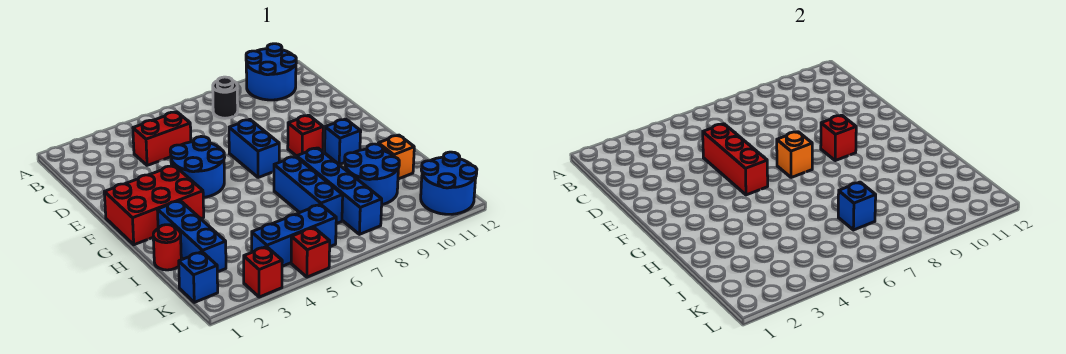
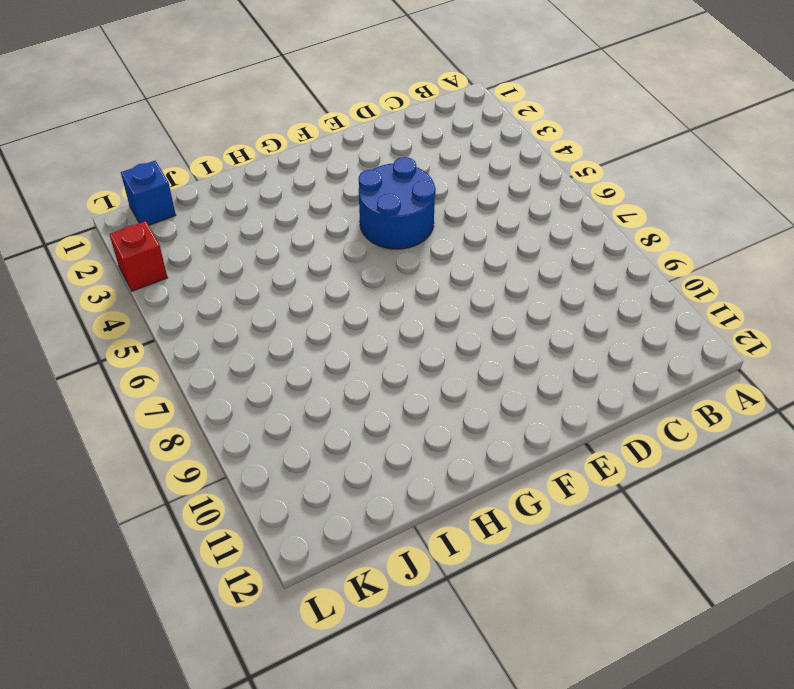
none -> blue round brick A10:B11 level 1
none -> black round brick B8 level 1
none -> red brick C4:C5 level 1

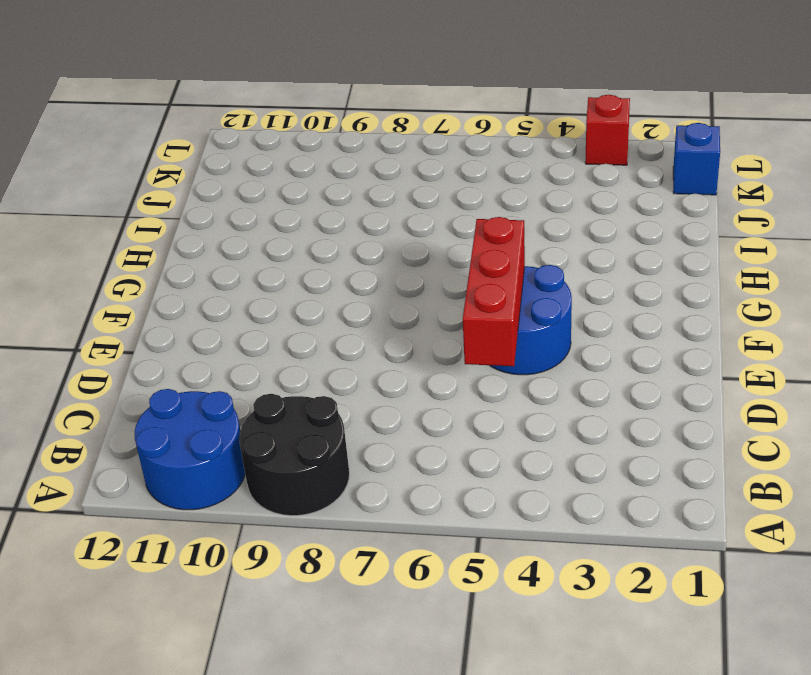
black round brick A8:B9 level 1 -> black round brick B8 level 1
none -> red brick C4:C5 level 1
none -> blue brick E7:F7 level 1
none -> red brick F1:G3 level 1

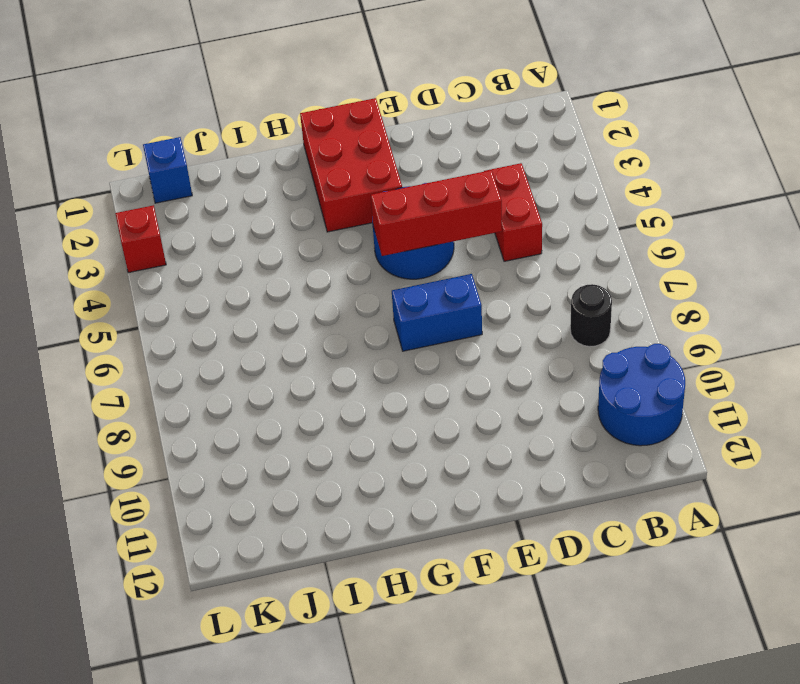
none -> red brick F9 level 1
none -> blue brick G10 level 1
none -> blue brick H2:J2 level 1

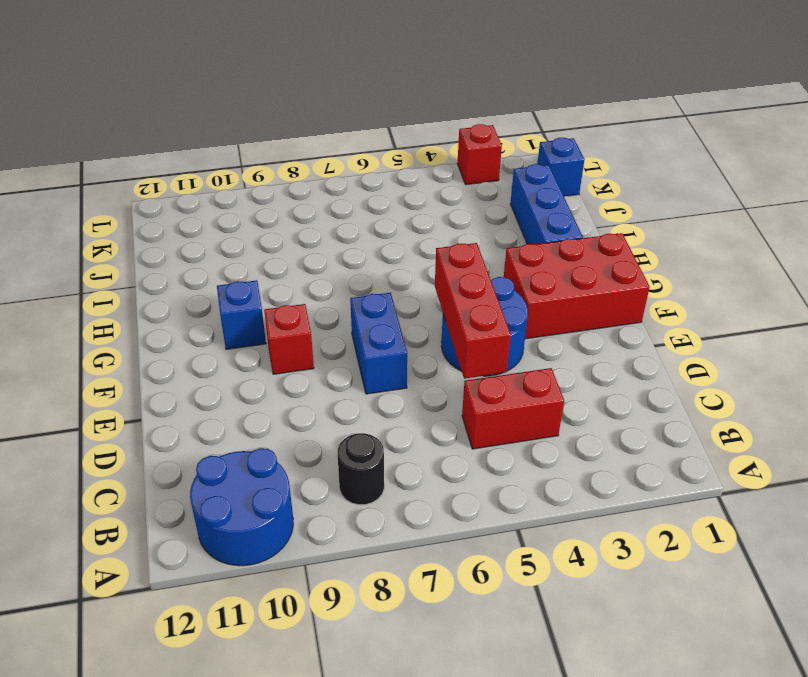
none -> blue brick H7:J7 level 1
none -> blue brick H8:K8 level 1
none -> red round brick I1 level 1

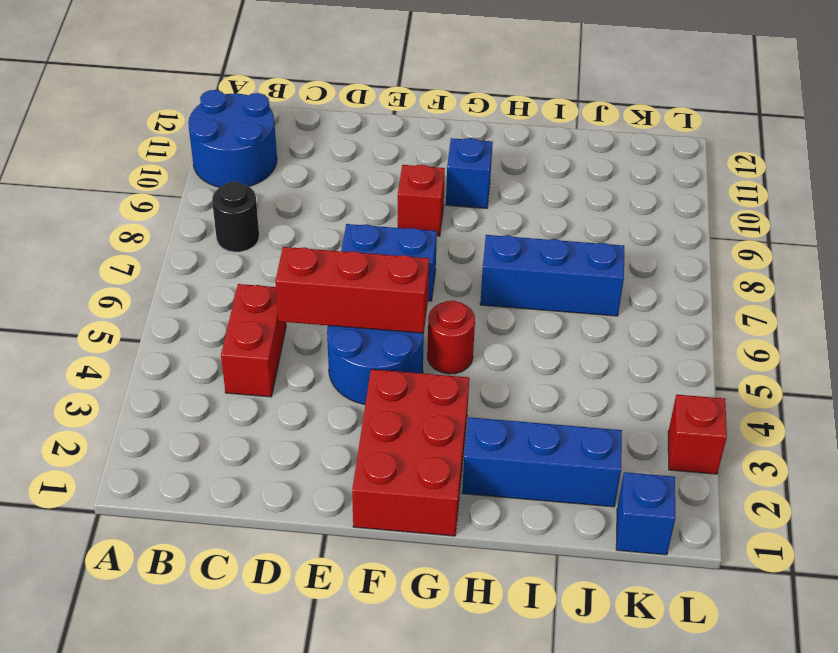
red round brick G5 level 1 -> red round brick I1 level 1
none -> blue brick H8:K8 level 1
none -> blue round brick I9:J10 level 1
none -> orange brick I11 level 1

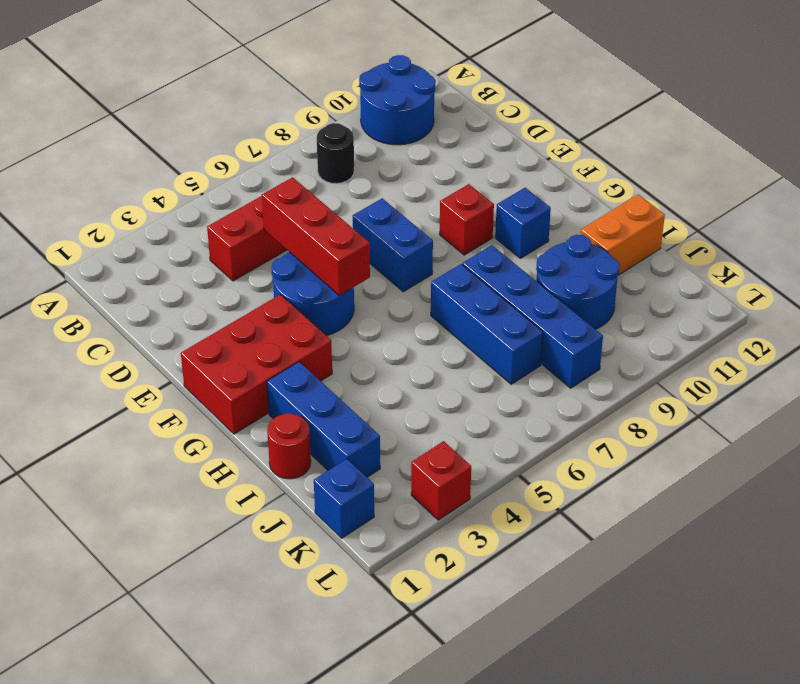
orange brick I11:I12 level 1 -> orange brick I11 level 1
none -> blue brick K4:K6 level 1
none -> blue round brick K11:L12 level 1
none -> red brick L5 level 1

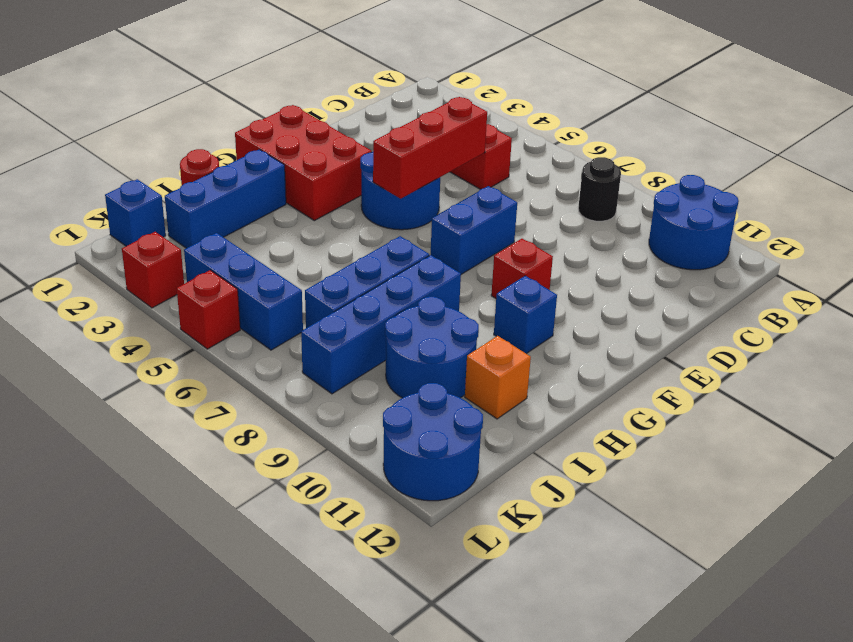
none -> orange brick F7 level 2
none -> red brick F9 level 2
none -> blue brick J7 level 2

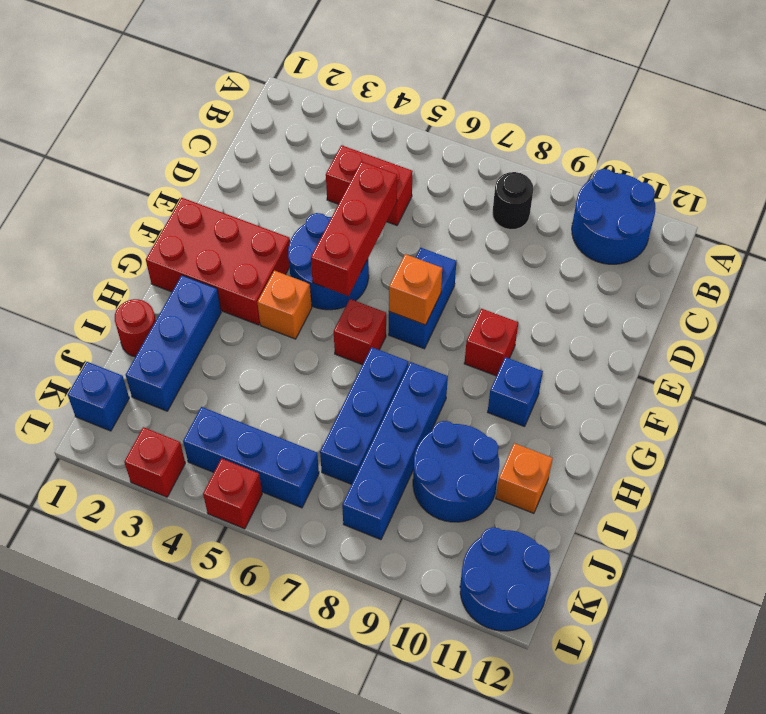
orange brick G4 level 1 -> none
red brick G6 level 1 -> red brick F9 level 2
none -> blue brick J7 level 2

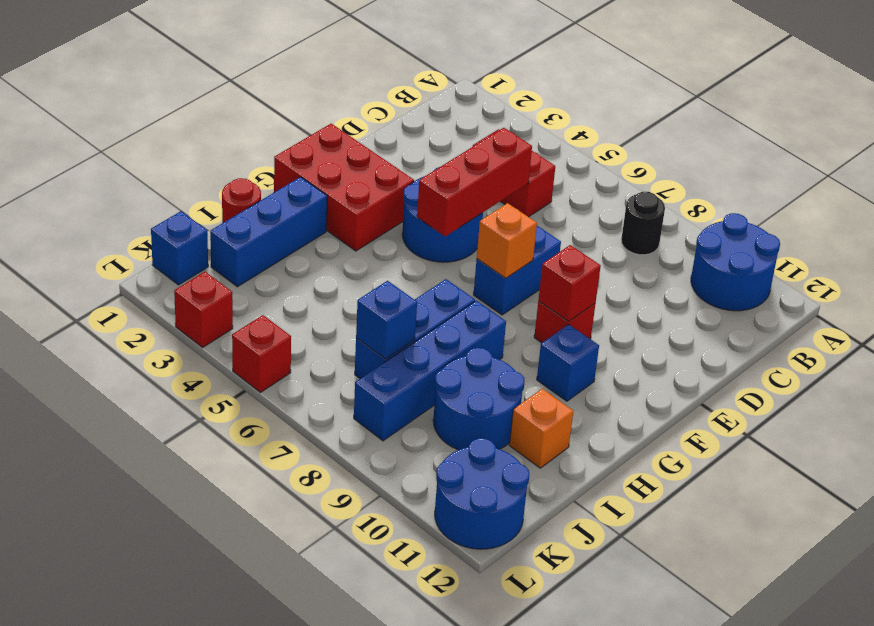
none -> blue brick K4:K6 level 1

